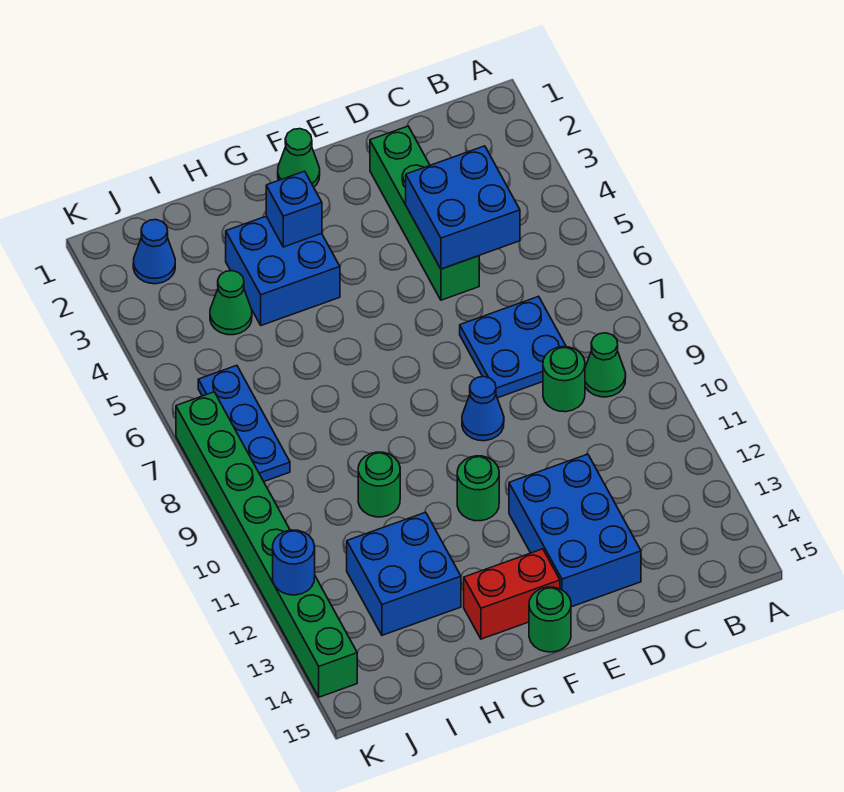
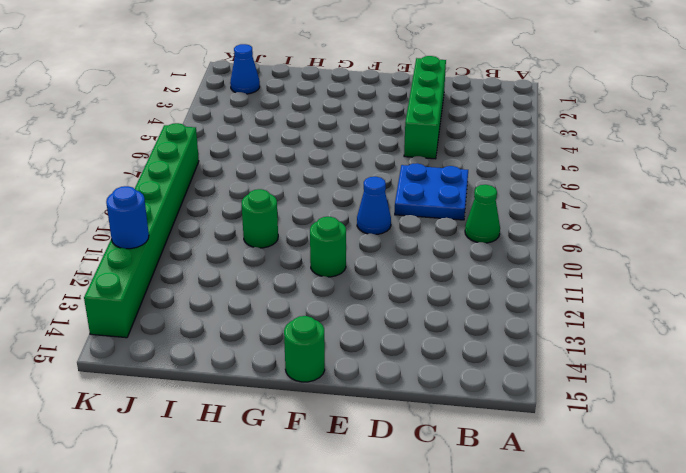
none -> green round brick C9 level 1
none -> blue brick D12:E14 level 1
none -> green cone F1 level 1

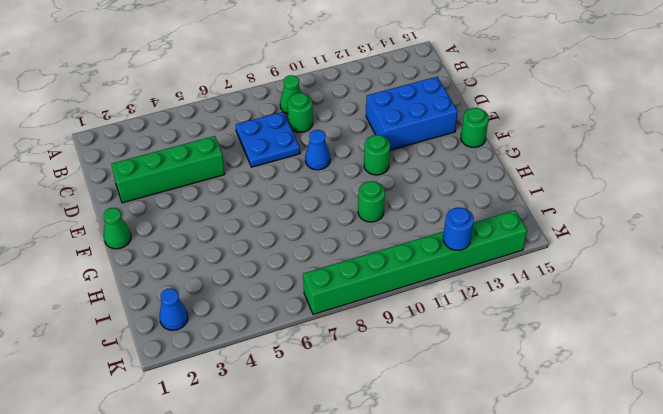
none -> red brick F14:G14 level 1
none -> blue brick G3:H4 level 1
none -> blue brick H12:I13 level 1

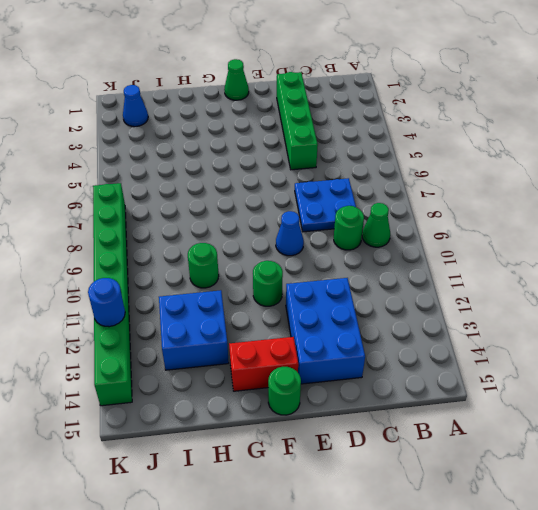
none -> blue brick G3:H4 level 1
none -> green cone I4 level 1
none -> blue plate J6:J8 level 1

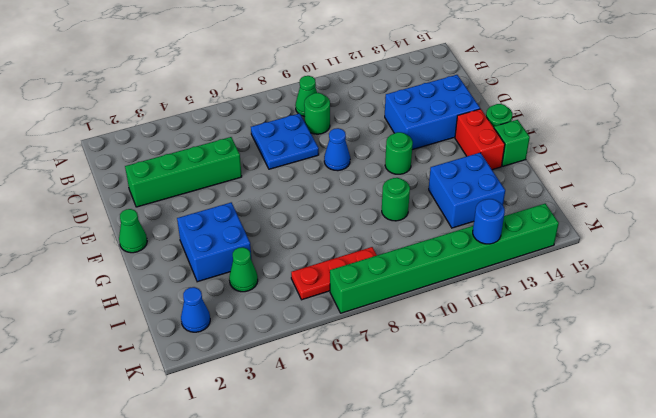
green brick G15 level 1 -> none
red plate J6:J8 level 1 -> blue plate J6:J8 level 1
none -> blue brick C4:D5 level 2
none -> blue brick G3 level 2

